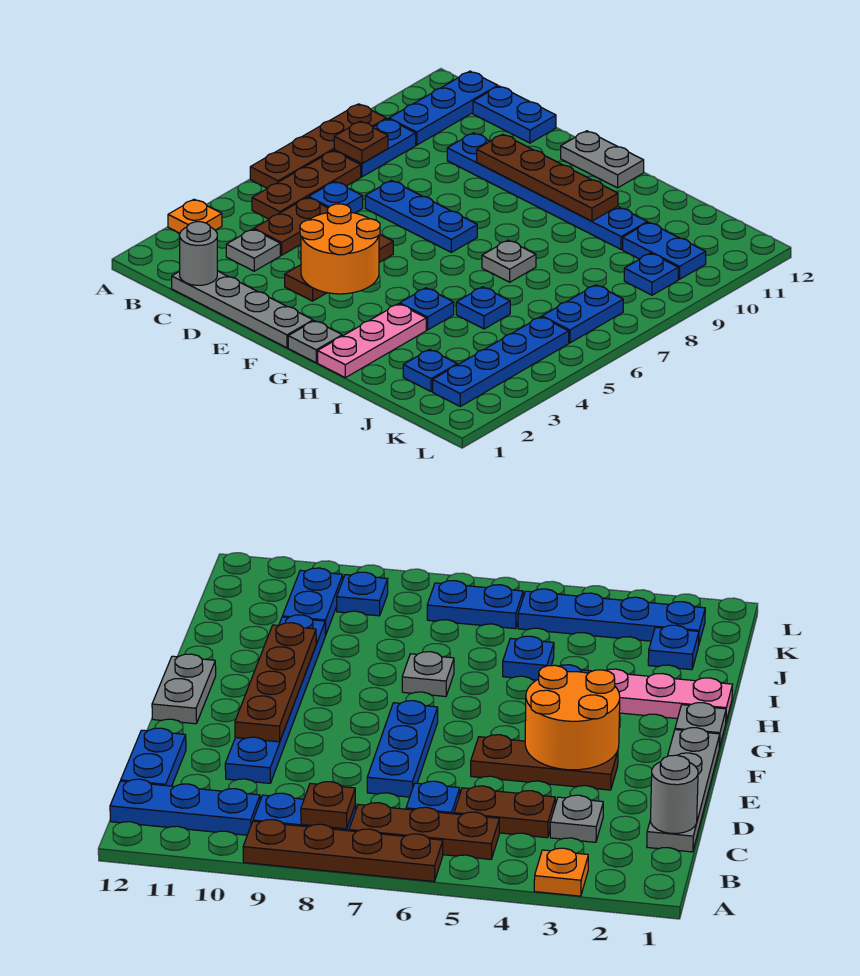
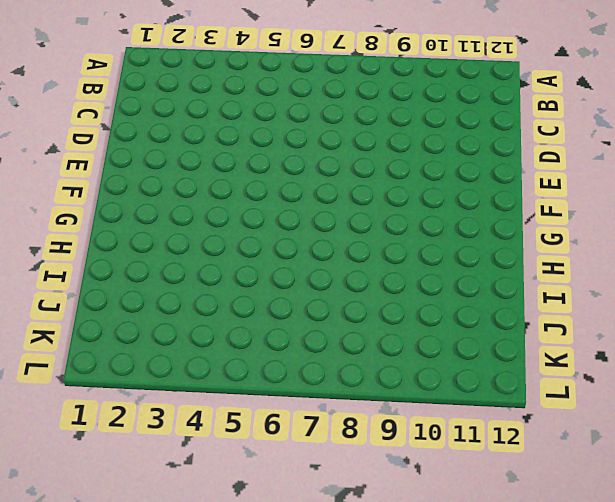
none -> orange plate A3 level 1
none -> brown plate A6:A9 level 1
none -> brown plate B5:B7 level 1

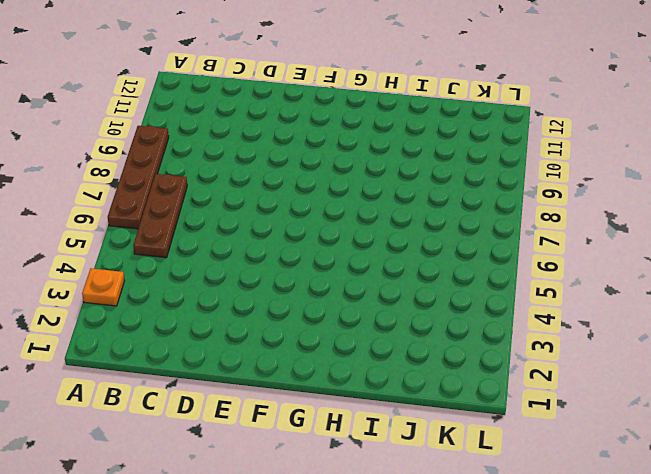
none -> blue plate B8:B9 level 1
none -> blue plate B10:B12 level 1
none -> grey plate C1:F1 level 1

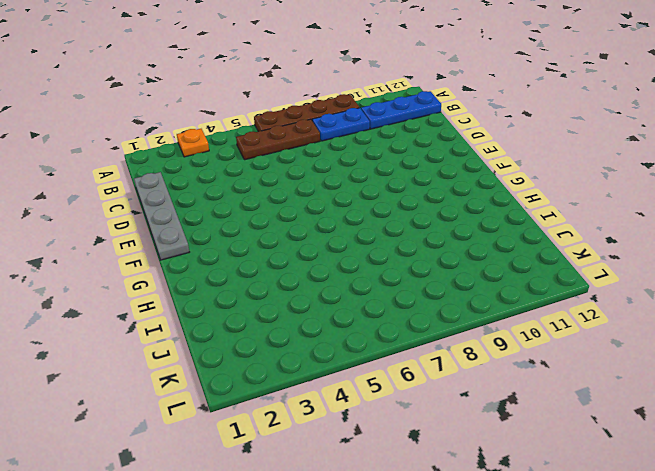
none -> grey plate C3 level 1
none -> brown plate C4:C5 level 1
none -> blue plate C6 level 1

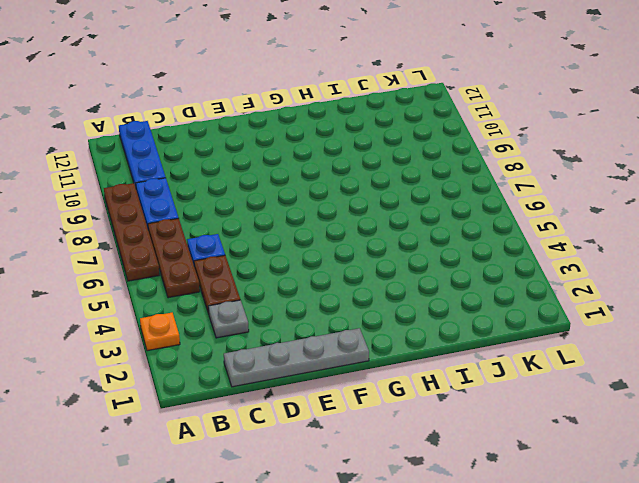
none -> blue plate C12:D12 level 1
none -> blue plate D7:F7 level 1
none -> blue plate D10:I10 level 1

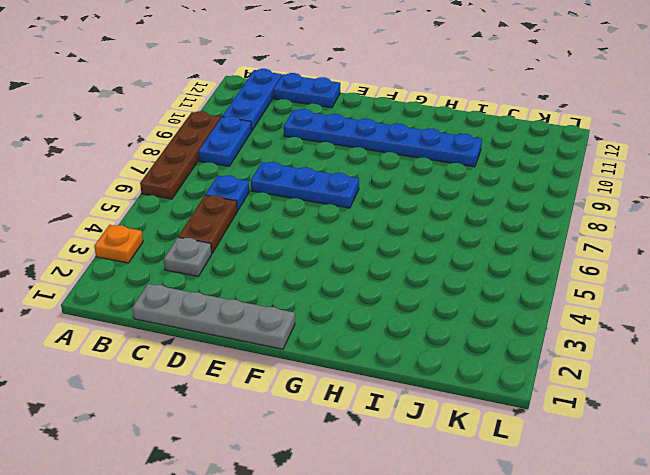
none -> brown plate B5:B7 level 1
none -> brown plate E3:E5 level 1
none -> grey plate F12:G12 level 1

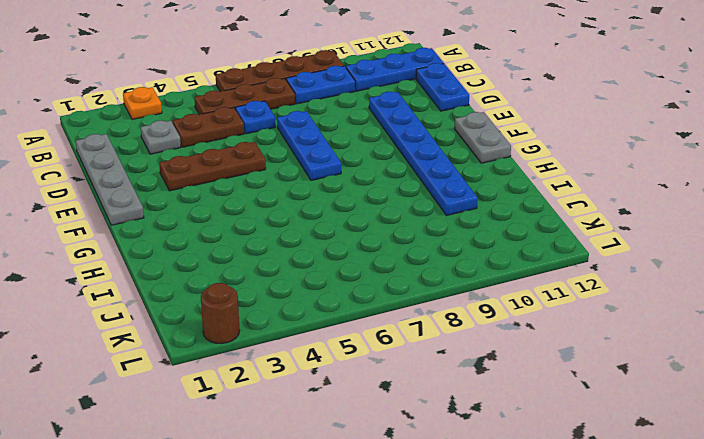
brown round brick L2 level 1 -> none
none -> grey plate G1 level 1
none -> pink plate H1:H3 level 1
none -> blue plate H4 level 1

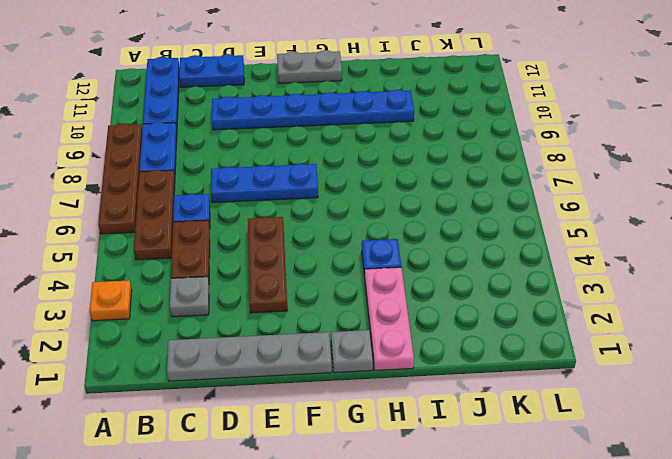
none -> grey plate H7 level 1
none -> blue plate I5 level 1
none -> blue plate J2 level 1

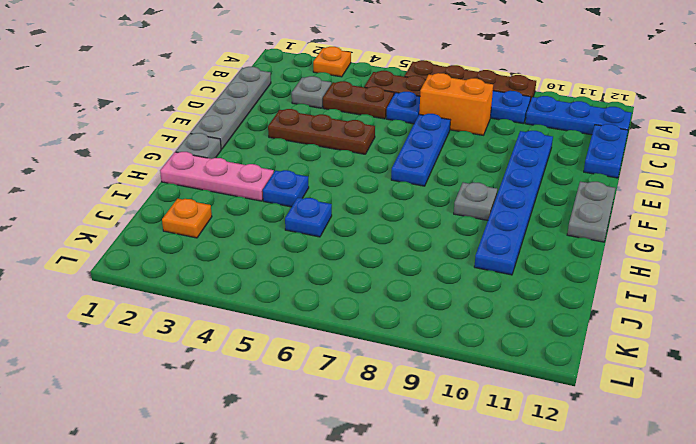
orange brick C7:C8 level 1 -> none
grey plate G9 level 1 -> grey plate H7 level 1
orange plate J2 level 1 -> blue plate J2 level 1
none -> blue plate J10:K10 level 1
none -> blue plate K2:K5 level 1
none -> blue plate K6:K7 level 1

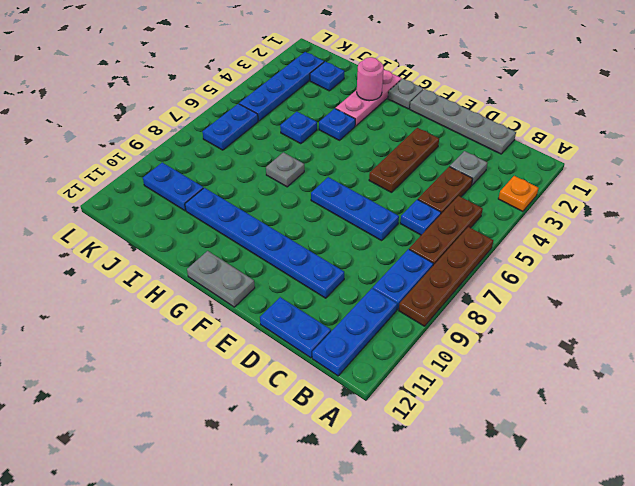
pink round brick H2 level 2 -> none
none -> blue plate K9 level 1
none -> brown plate B8 level 2
none -> grey round brick C1 level 2

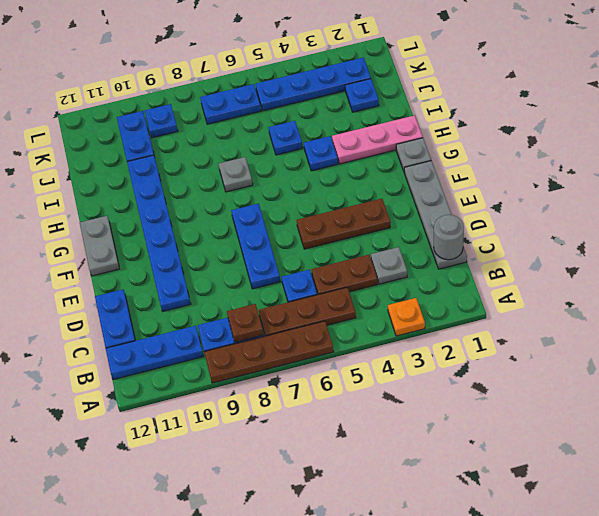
none -> orange round brick E3:F4 level 2
none -> brown plate E10:H10 level 2

